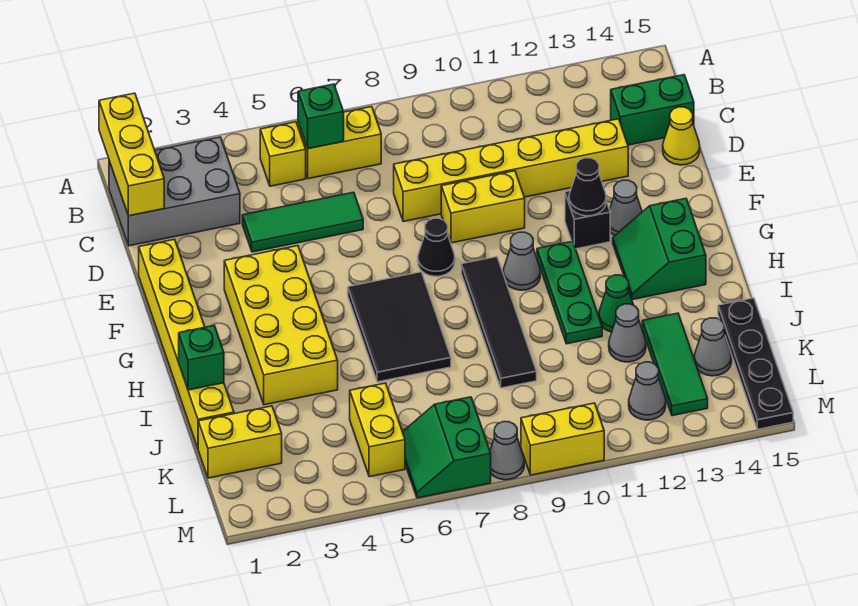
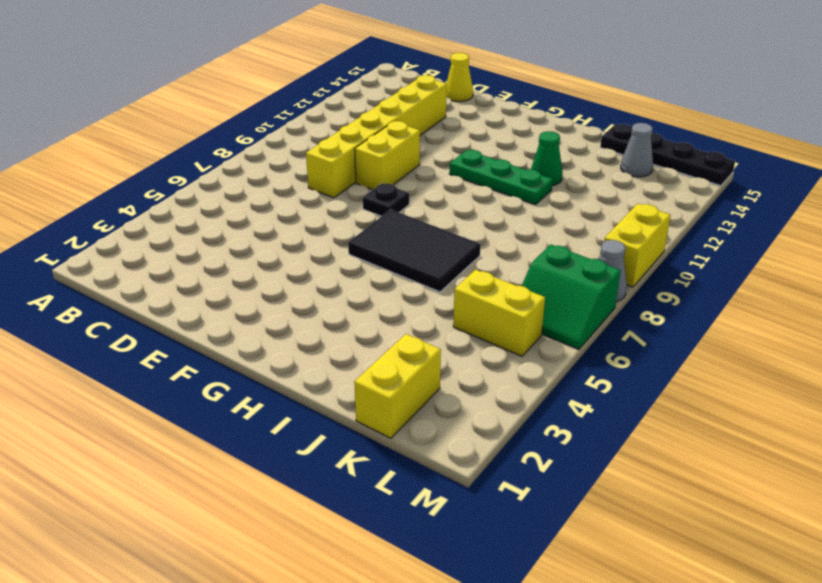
black plate F8 level 1 -> black cone F8 level 1
none -> grey brick B1:C3 level 1
none -> yellow brick B5 level 1
none -> yellow brick B6:B7 level 1
none -> green brick C14:C15 level 1

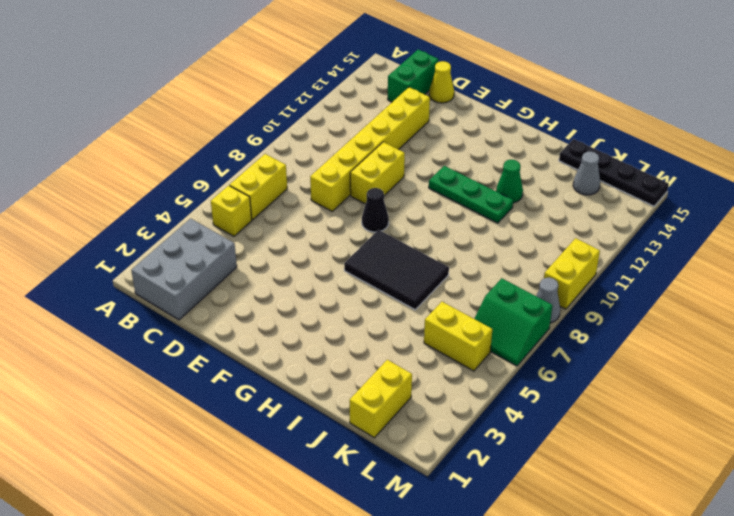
none -> green tile D4:D6 level 1
none -> yellow brick E1:J1 level 1
none -> yellow brick F3:I4 level 1
none -> black brick F12 level 1

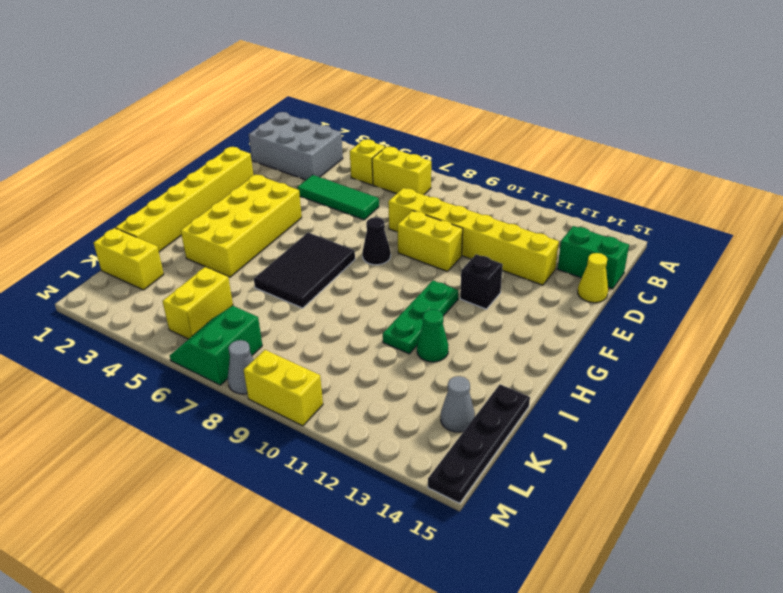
none -> grey cone F13 level 1
none -> black tile G9:J9 level 1
none -> grey cone G10 level 1
none -> green slope G13:H14 level 1 top 14

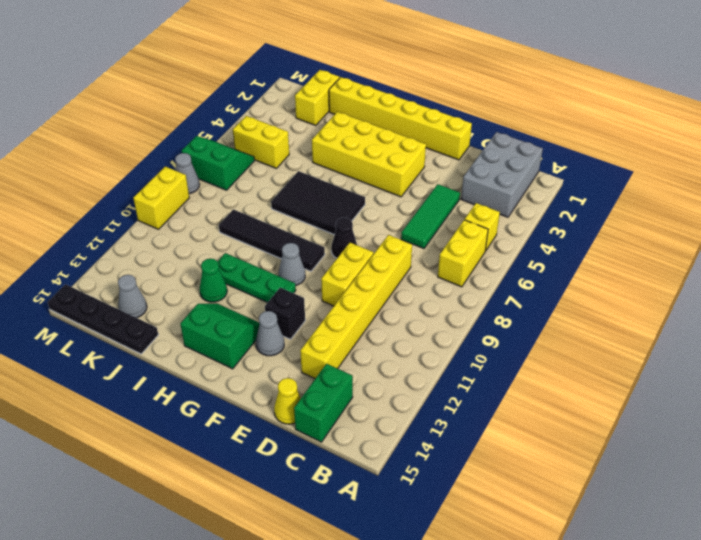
none -> grey cone J12 level 1
none -> green tile J13:L13 level 1
none -> grey cone L12 level 1
none -> yellow brick A1:C1 level 2

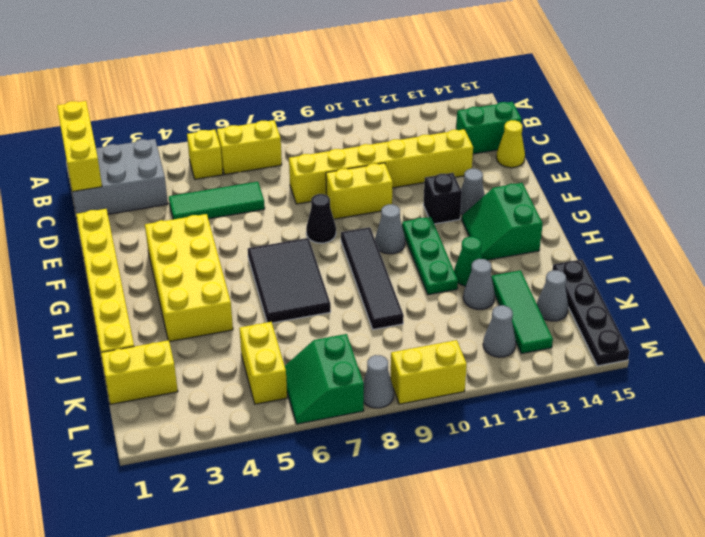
none -> green brick B6 level 2
none -> black cone F12 level 2
none -> green brick I1 level 2

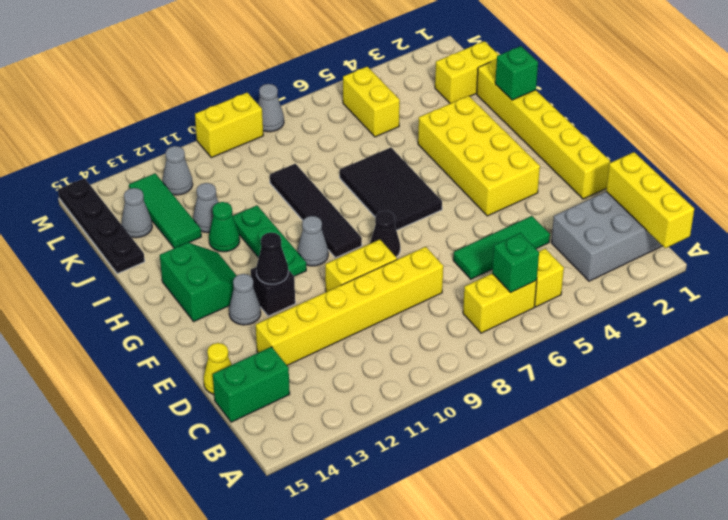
none -> green slope L6:M7 level 1 top 7

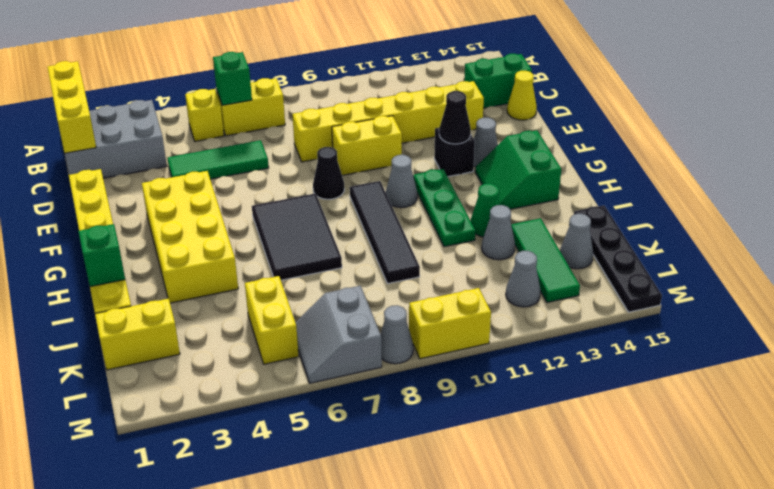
grey slope L6:M7 level 1 top 7 -> green slope L6:M7 level 1 top 7

